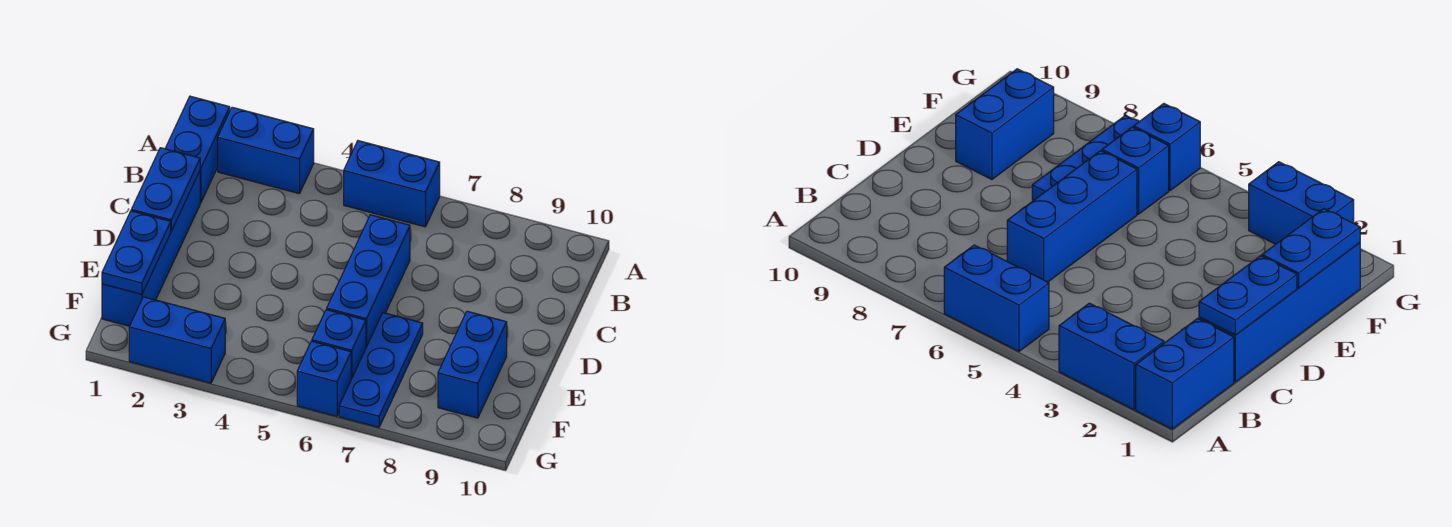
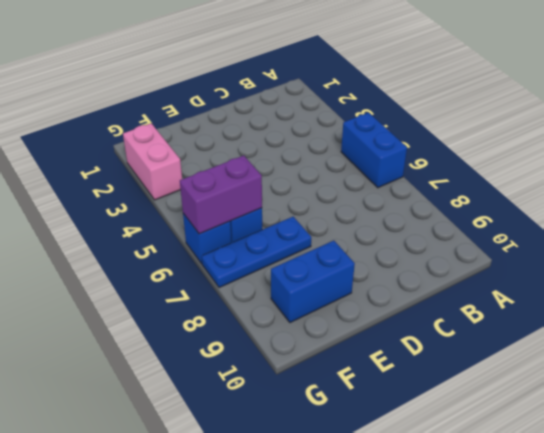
purple brick F6:G6 level 2 -> none
pink brick G2:G3 level 1 -> blue brick G2:G3 level 1
none -> blue brick A1:B1 level 1
none -> blue brick A2:A3 level 1
none -> blue brick C1:F1 level 1

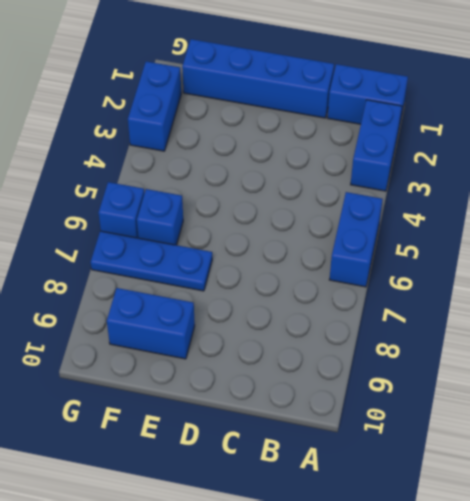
none -> blue brick C6:E6 level 1
none -> blue plate C1:D1 level 2
none -> blue plate E1:F1 level 2

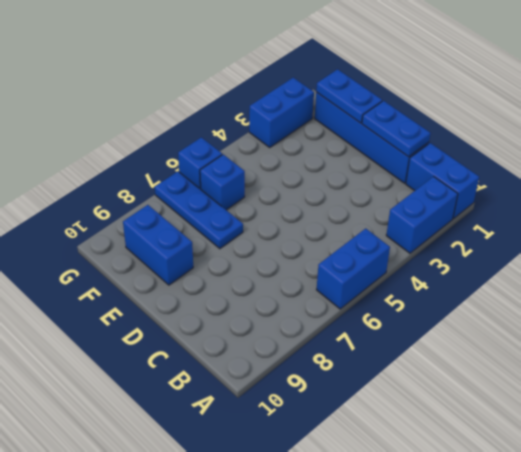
none -> blue brick C6:E6 level 1

